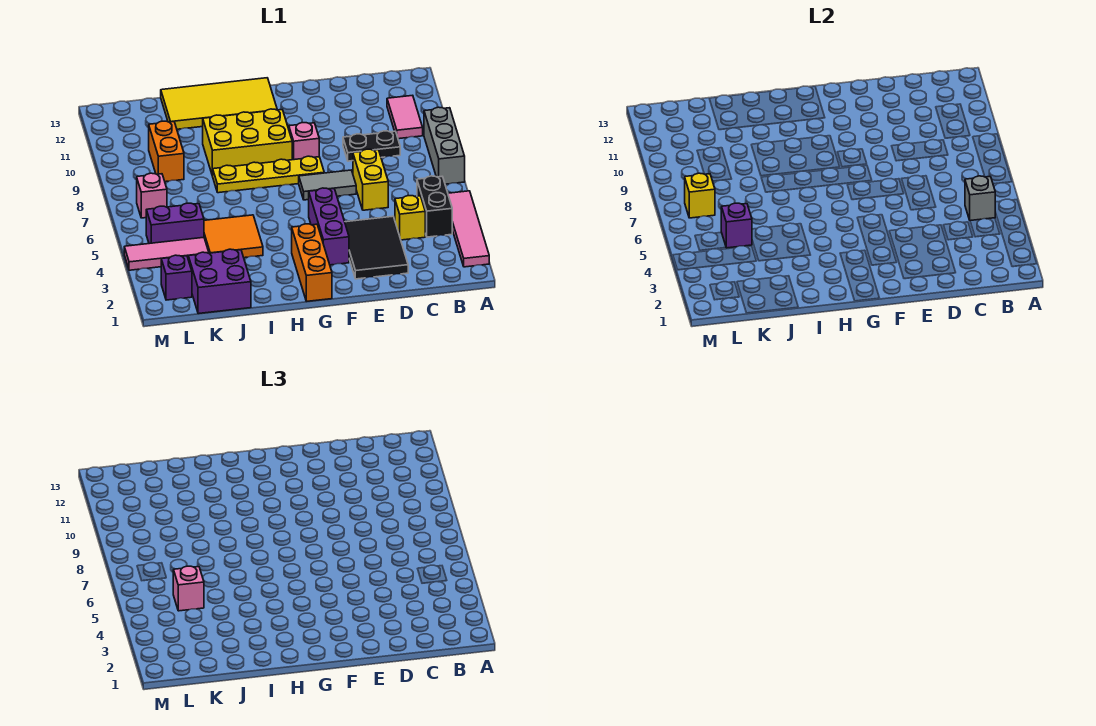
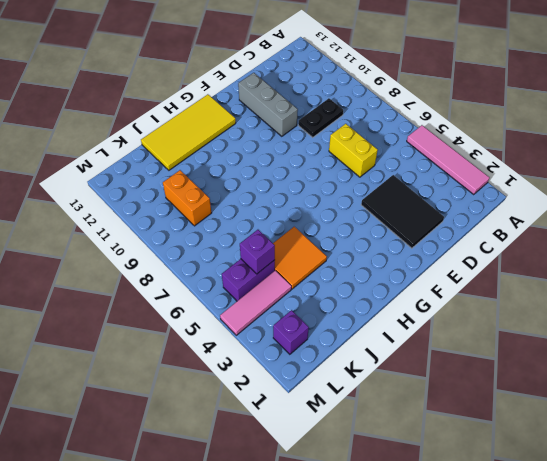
grey brick E10:E12 level 1 -> grey brick A7:A9 level 1
none -> black brick B4:B5 level 1
none -> pink tile B10:B11 level 1
none -> yellow brick C4 level 1

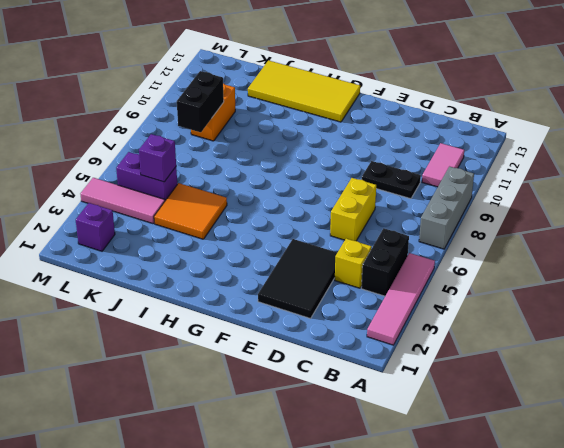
black brick K8:K9 level 2 -> none
none -> grey tile E7:F7 level 1
none -> purple brick F3:F5 level 1
none -> yellow plate F8:I8 level 1

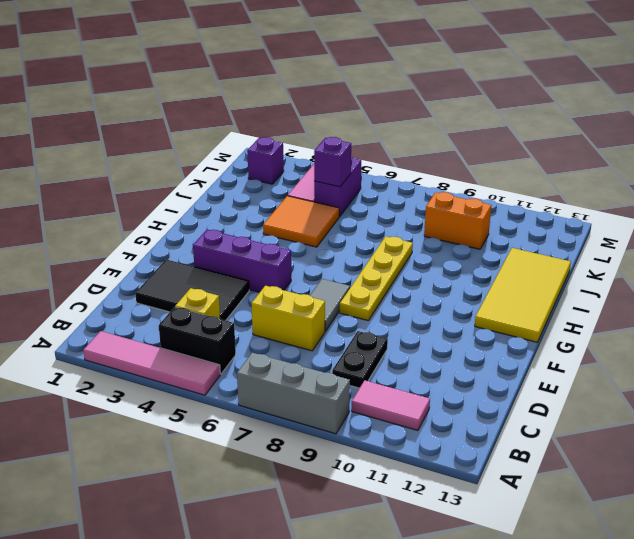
none -> pink brick F9 level 1
none -> orange brick G1:G3 level 1
none -> yellow brick G9:I10 level 1

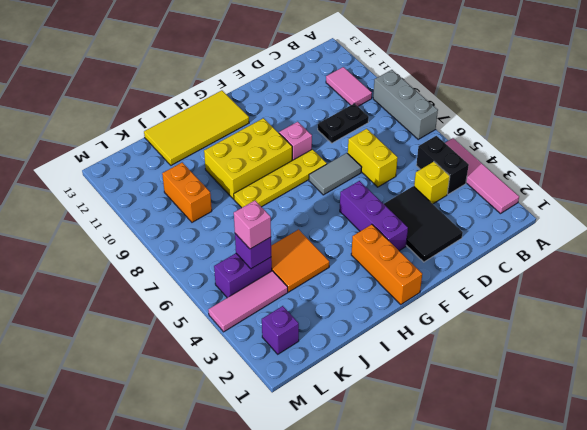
none -> purple brick J1:K2 level 1
none -> pink brick L7 level 1
none -> grey brick B5 level 2

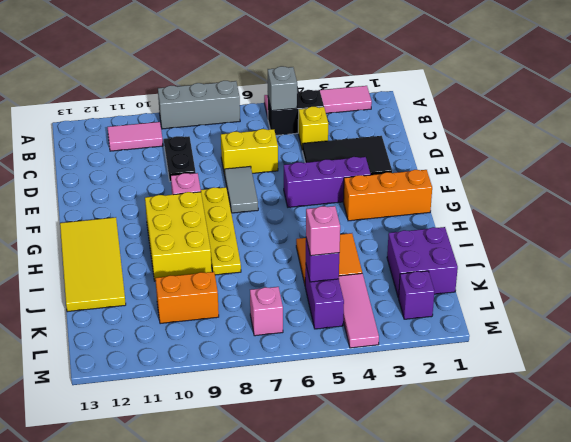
none -> yellow brick L7 level 2

